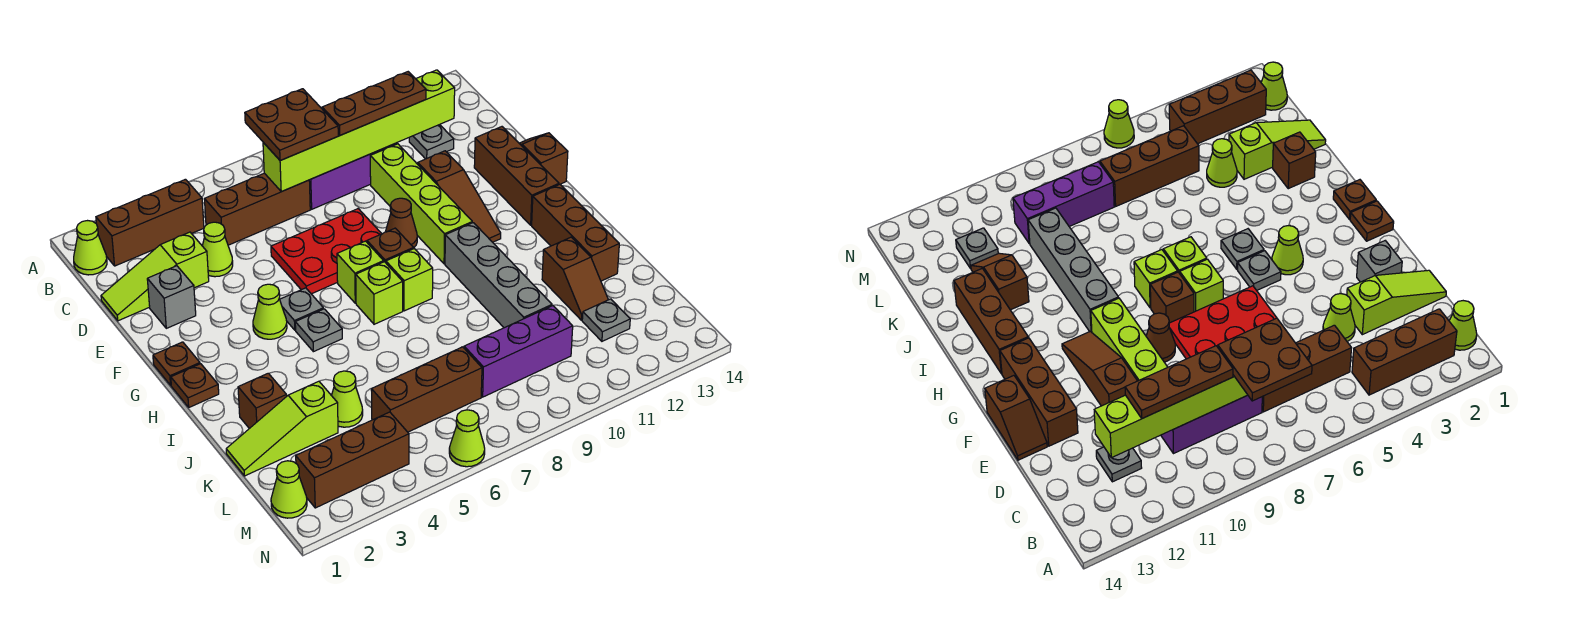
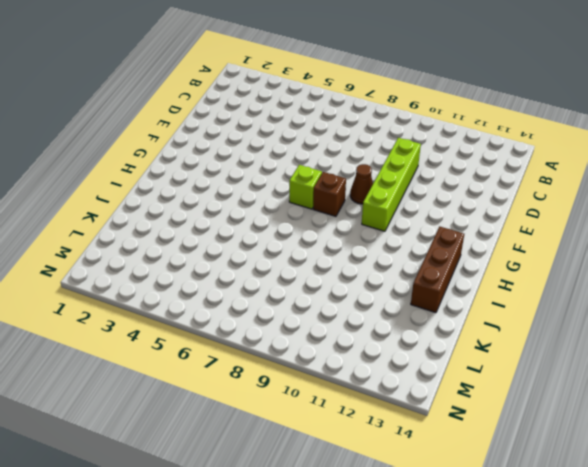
none -> lime cone B1 level 1
none -> brown brick B2:B4 level 1
none -> brown brick C5:C7 level 1
none -> purple brick C8:C10 level 1

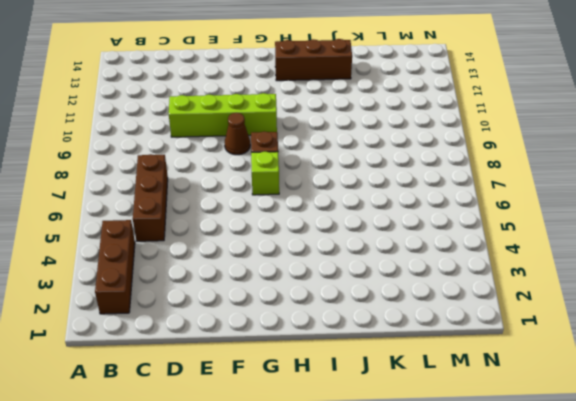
none -> lime cone B1 level 1
none -> purple brick C8:C10 level 1
none -> grey plate C12 level 1
none -> lime slope D1:D3 level 1 top 3

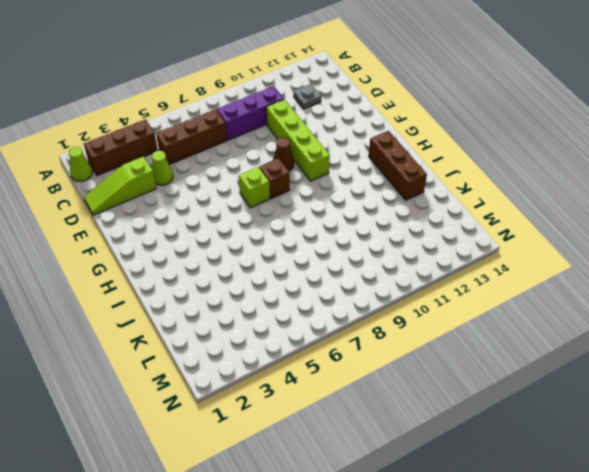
none -> grey brick E2 level 1
none -> red plate E6:F8 level 1
none -> brown slope E11:G11 level 1 top E
none -> brown brick E13:G13 level 1

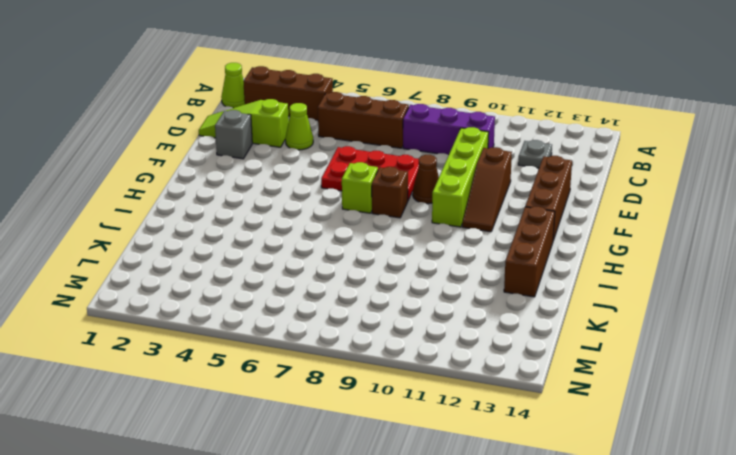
none -> brown slope E14:F14 level 1 top F
none -> brown plate G1 level 1
none -> lime cone G4 level 1
none -> grey plate G5 level 1

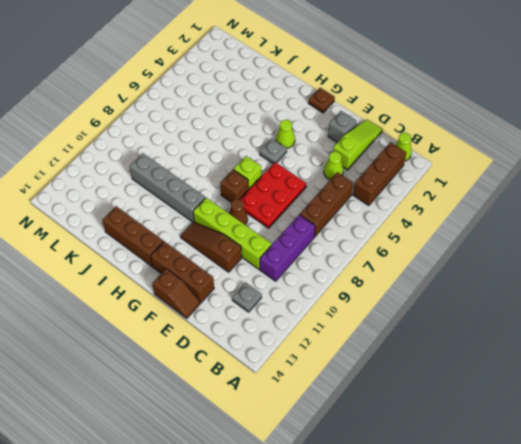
none -> brown plate H1 level 1
none -> grey plate H5 level 1
none -> lime brick H7 level 1
none -> lime brick H8 level 1

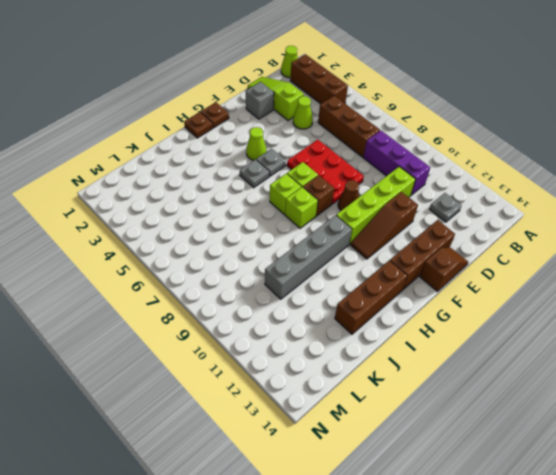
none -> brown brick J2 level 1
none -> brown slope J12:K12 level 1 top J
none -> lime slope K1:K3 level 1 top 3
none -> lime cone K4 level 1

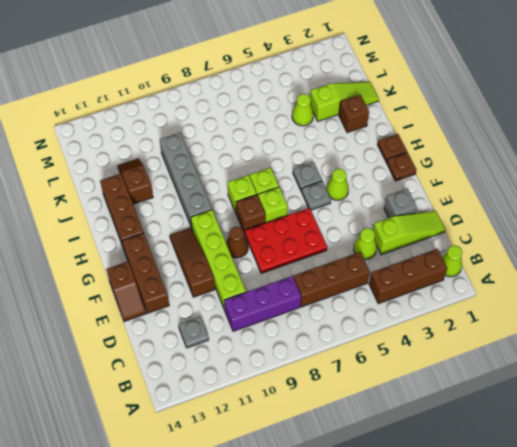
none -> brown brick L5:L7 level 1
none -> purple brick L8:L10 level 1
none -> grey plate L12 level 1
none -> lime cone M1 level 1

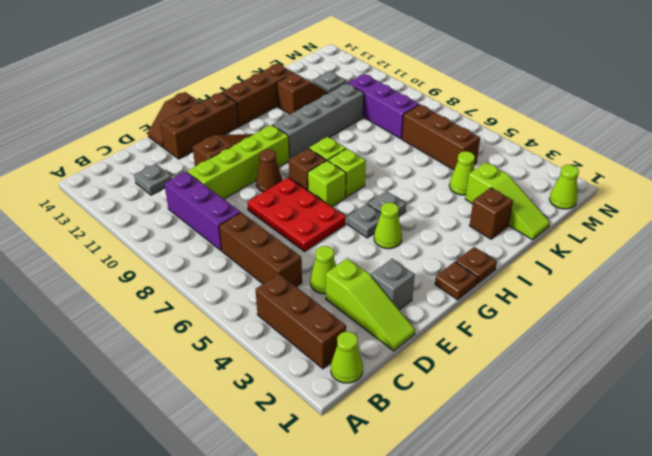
none -> brown brick M2:M4 level 1
none -> lime cone N6 level 1
none -> lime brick C7:C12 level 2
none -> brown plate B7:C8 level 3

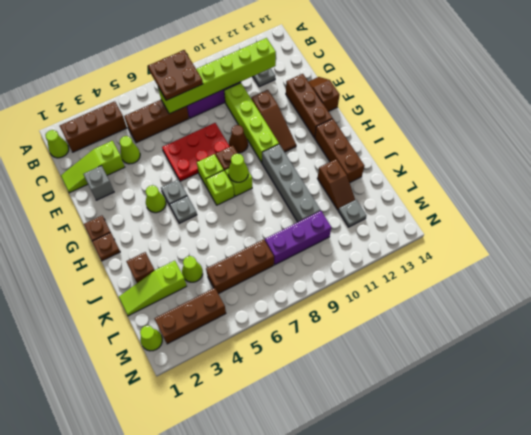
lime cone H8 level 2 -> lime cone N6 level 1
none -> brown plate C9:C11 level 3

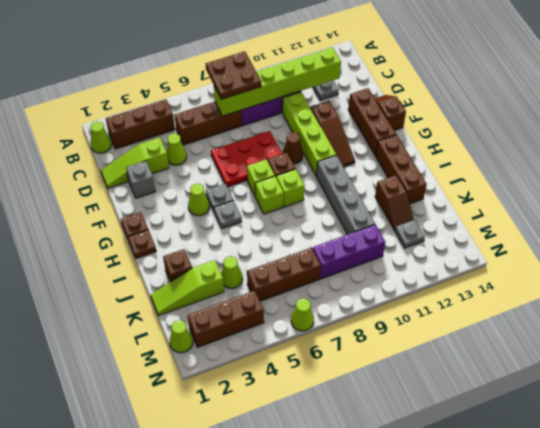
none -> brown plate C9:C11 level 3

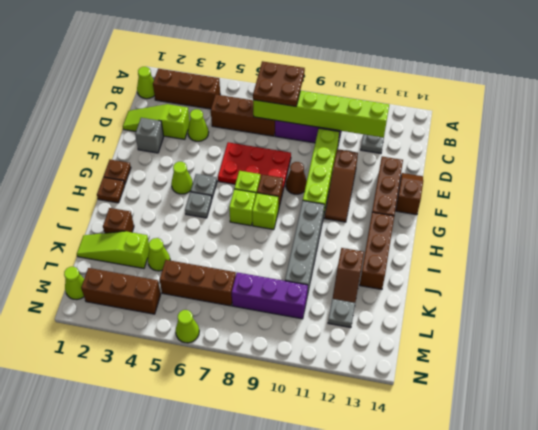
none -> brown plate C9:C11 level 3

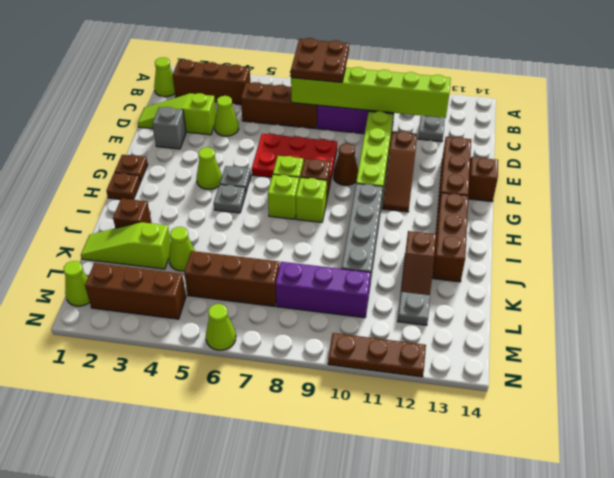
brown plate N10:N12 level 1 -> brown plate C9:C11 level 3

